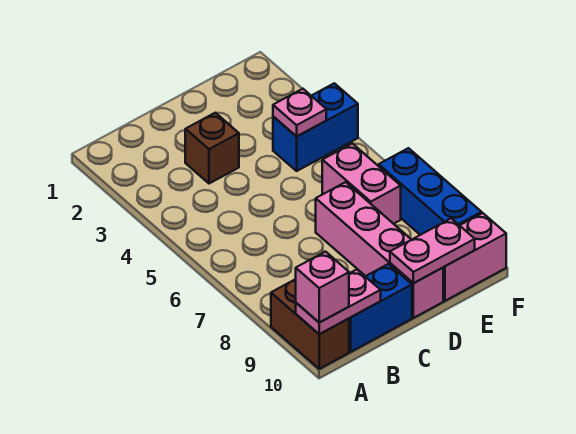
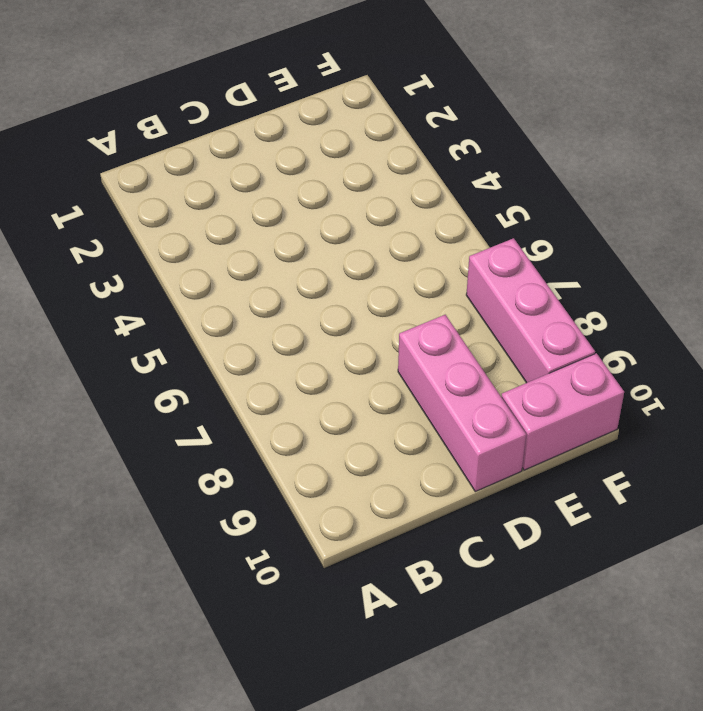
pink brick D8:D10 level 1 -> pink brick D7:D10 level 1
pink brick F7:F9 level 1 -> blue brick F7:F9 level 1
none -> brown brick A9:A10 level 1
none -> blue brick B10:C10 level 1
none -> brown brick C3 level 1

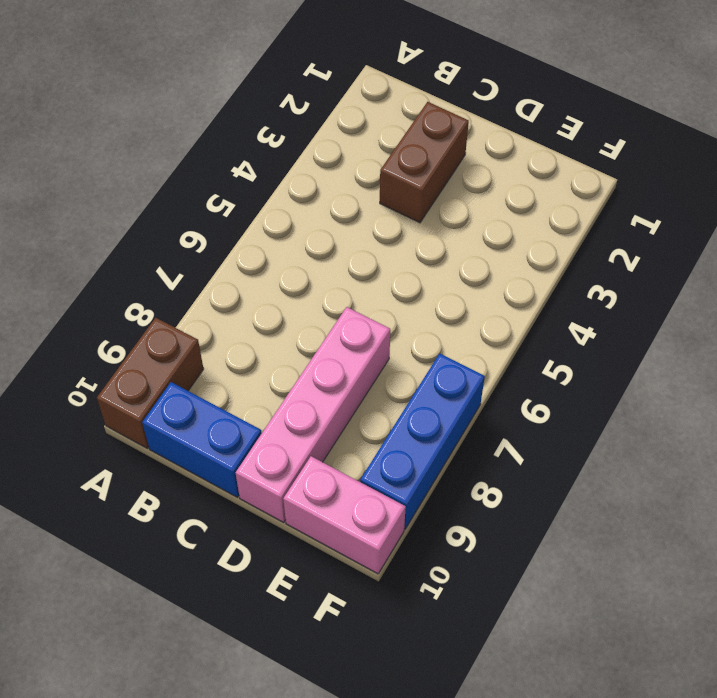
brown brick C2:C3 level 1 -> brown brick C3 level 1
none -> blue brick E4:F4 level 1
none -> pink brick E6:E7 level 1
none -> pink plate A10:B10 level 2

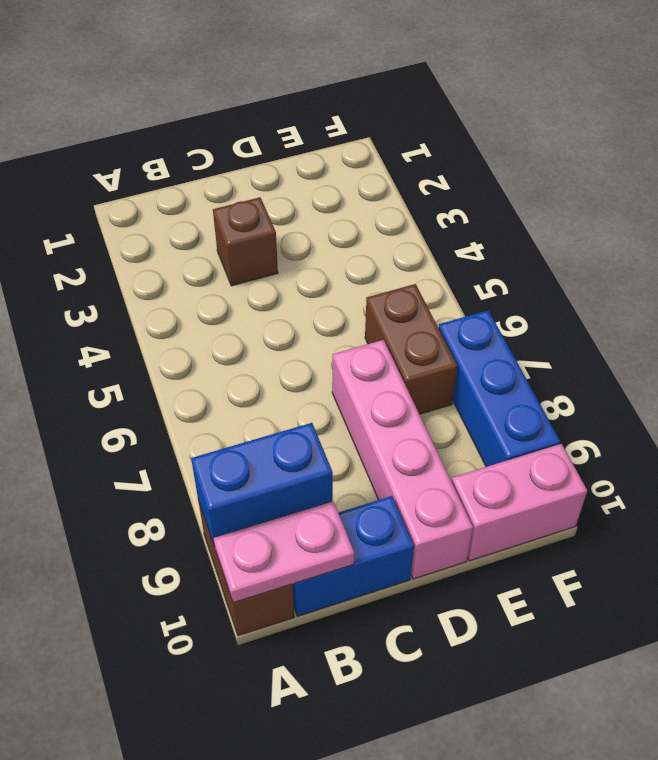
blue brick A9:B9 level 2 -> blue brick E4:F4 level 1
brown brick E6:E7 level 1 -> pink brick E6:E7 level 1
none -> pink plate D10:E10 level 2
none -> pink plate E4 level 2
none -> pink brick A10 level 3

